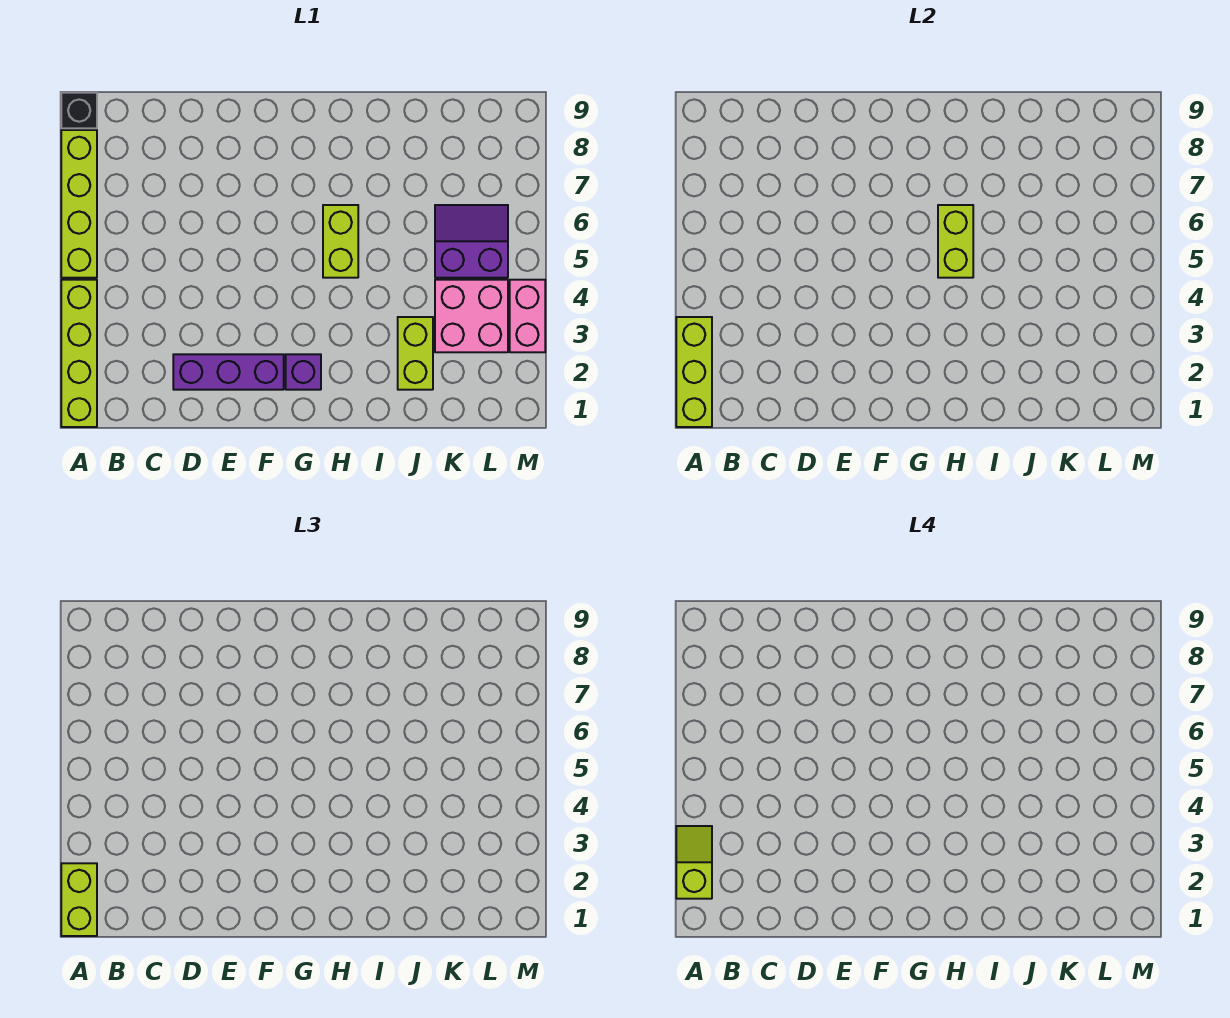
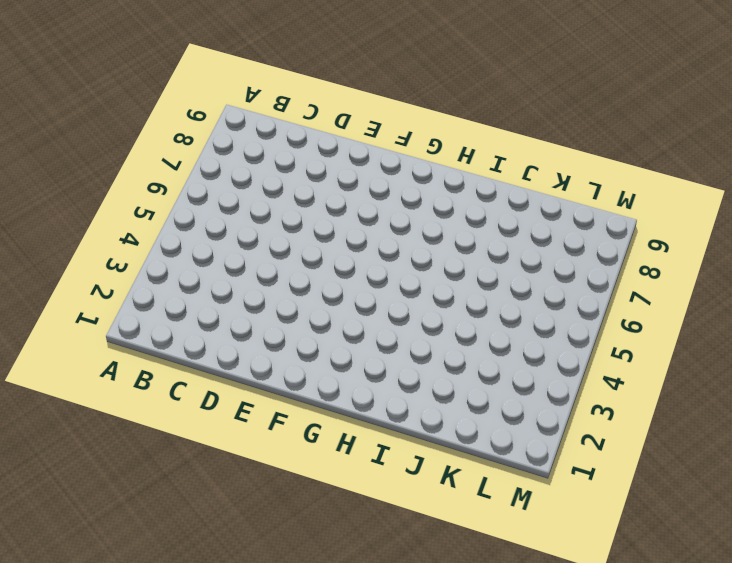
none -> lime brick A1:A4 level 1
none -> lime brick A5:A8 level 1
none -> black brick A9 level 1

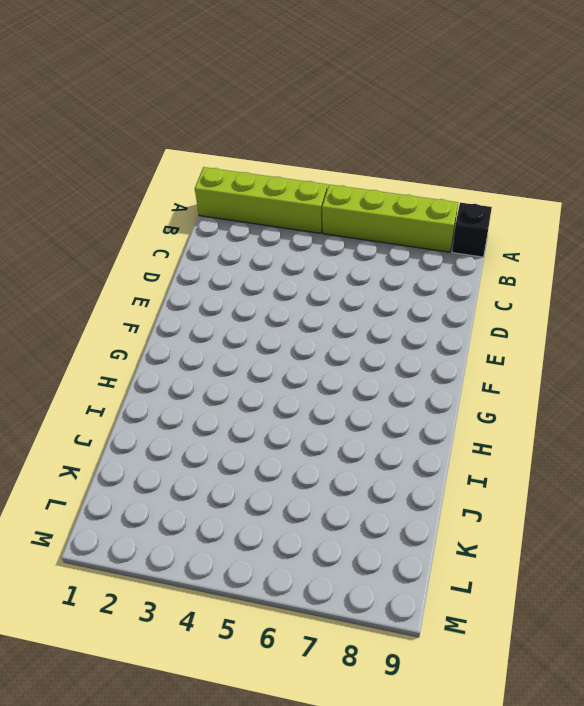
none -> purple brick D2:F2 level 1
none -> purple brick G2 level 1
none -> lime brick H5:H6 level 1

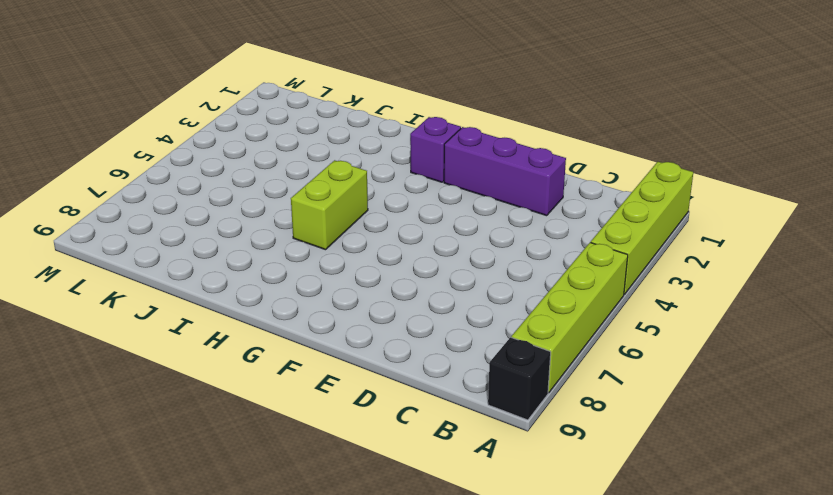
none -> lime brick J2:J3 level 1
none -> pink brick K3:L4 level 1
none -> purple slope K5:L6 level 1 top 5

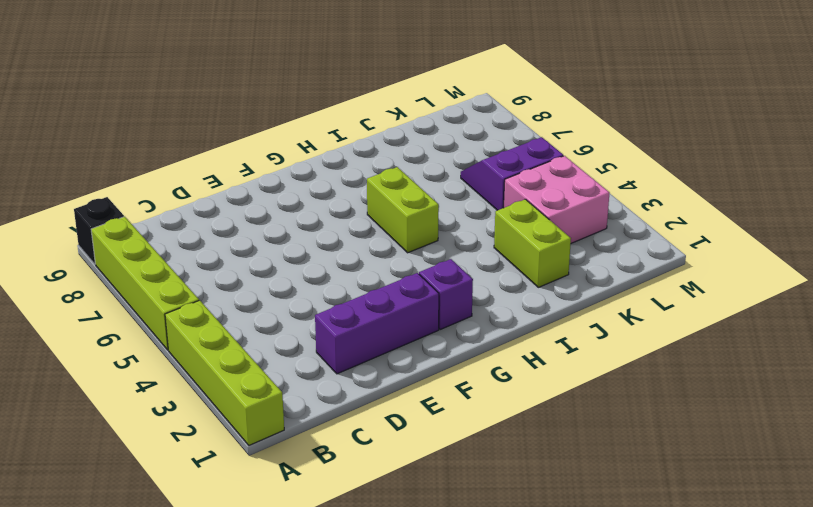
none -> pink brick M3:M4 level 1
none -> lime brick A1:A3 level 2
none -> lime brick H5:H6 level 2

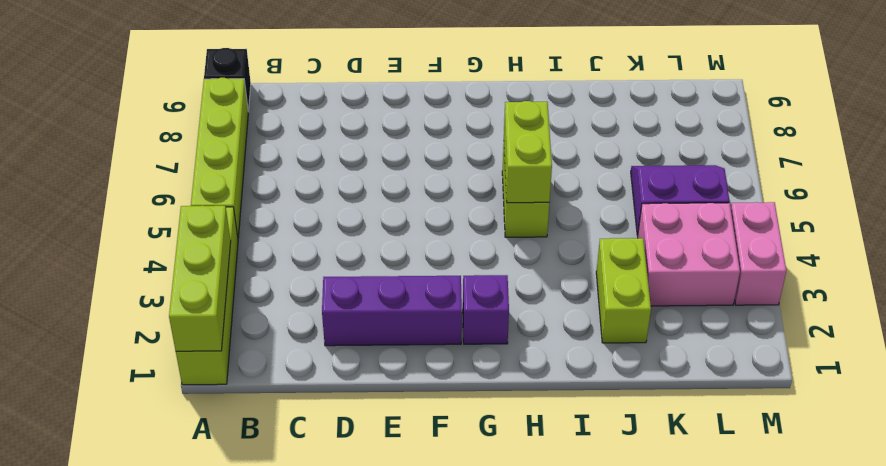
none -> lime brick A1:A2 level 3
none -> lime slope A2:A3 level 4 top 2

